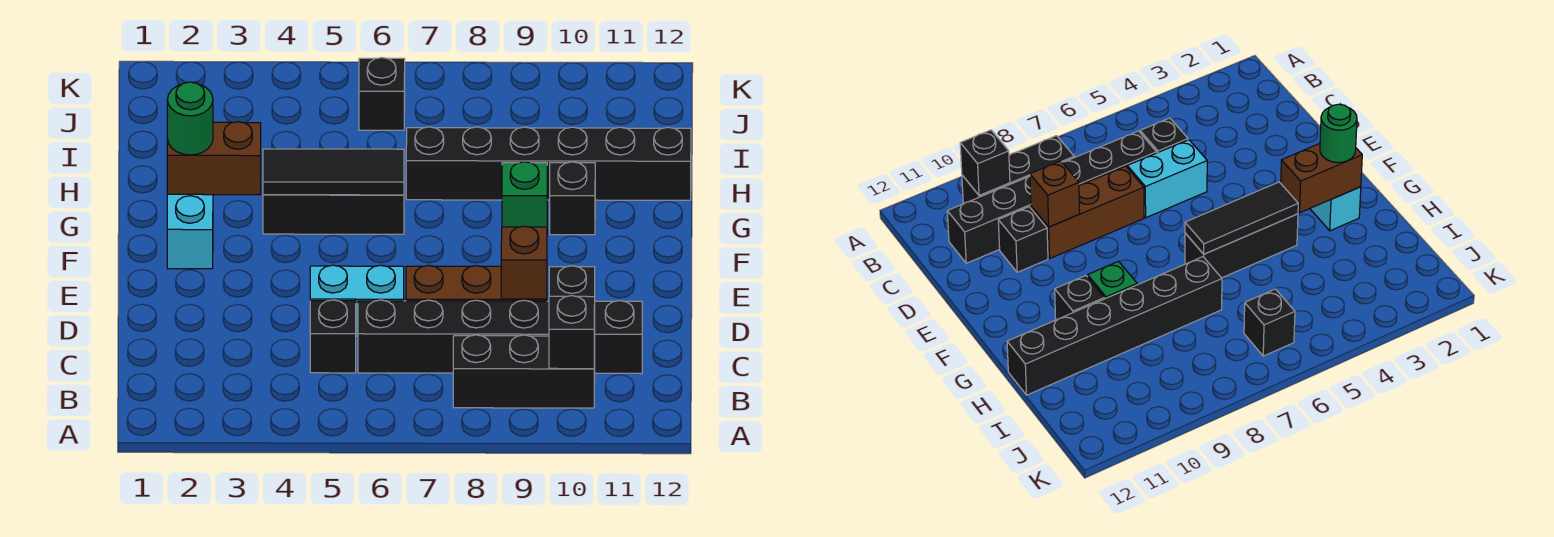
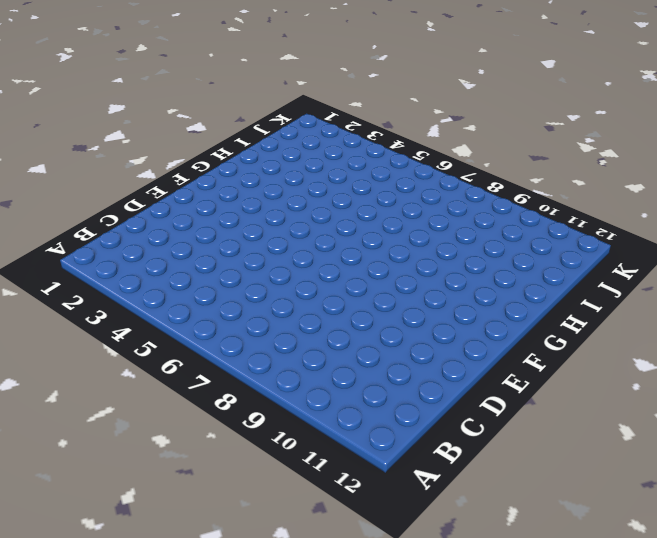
none -> black brick B8:B10 level 1
none -> black brick C5 level 1
none -> black brick C6:C11 level 1

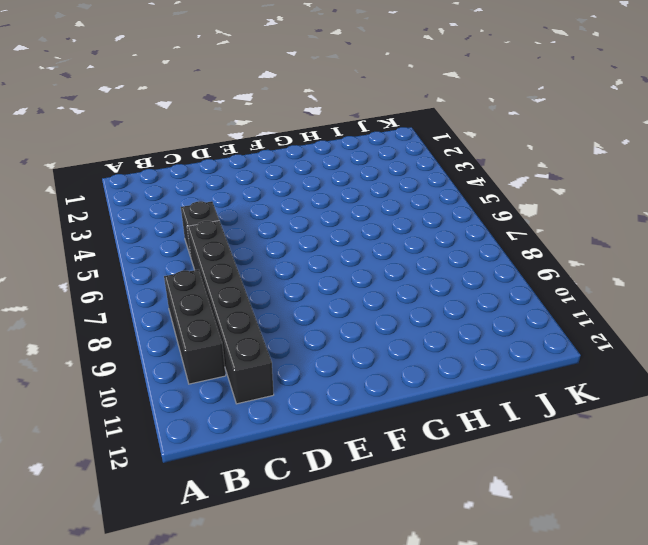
none -> cyan brick D5:D6 level 1
none -> brown brick D7:D9 level 1
none -> black brick D10 level 1

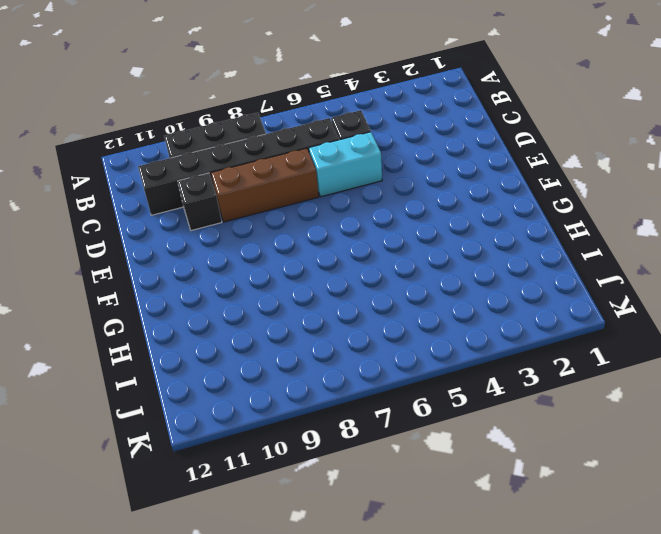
none -> cyan brick F2:G2 level 1
none -> black brick G4:G6 level 1
none -> green brick G9 level 1

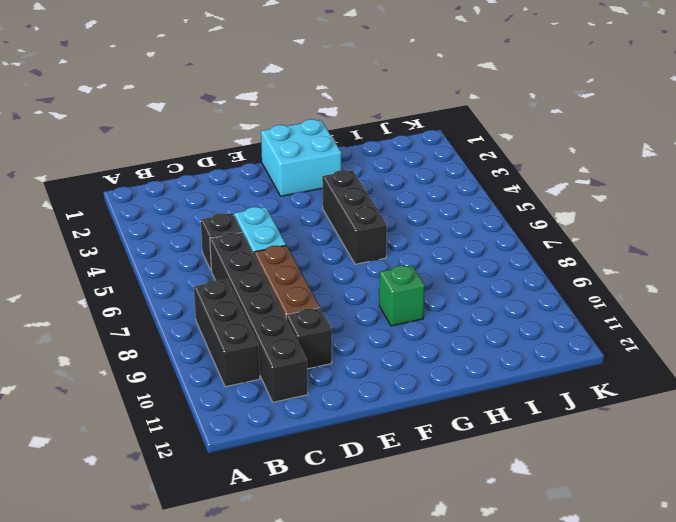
cyan brick F1:G2 level 1 -> cyan brick F2:G2 level 1
none -> black brick G10 level 1
none -> black brick H7:H12 level 1
none -> black brick J6 level 1

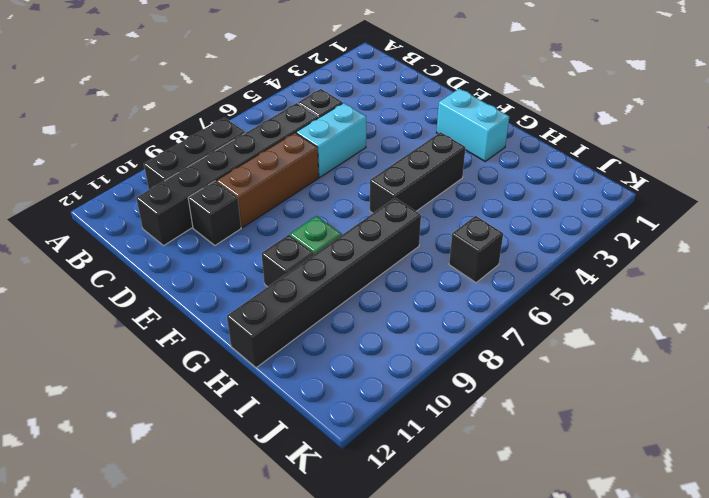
none -> black brick B10 level 2
none -> brown brick D9 level 2
none -> brown brick G2:G3 level 2

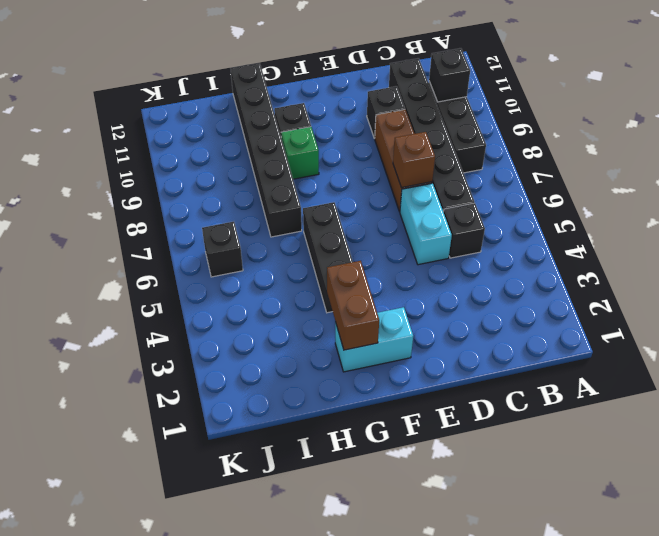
brown brick D7 level 2 -> brown brick D9 level 2
none -> black tile G4:G6 level 2
none -> green round brick G2 level 3

